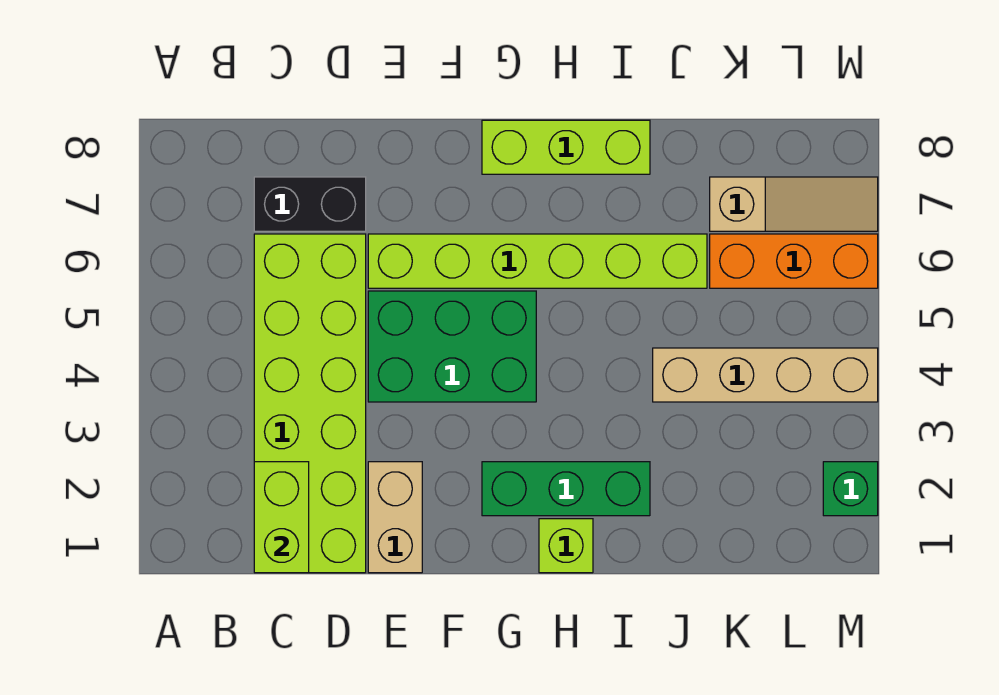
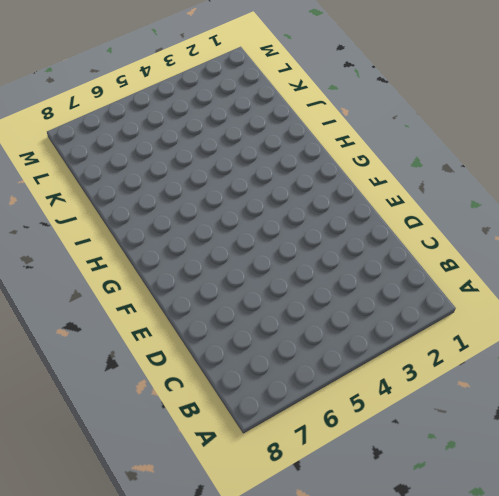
none -> lime brick C1:D6 level 1
none -> black brick C7:D7 level 1
none -> tan brick E1:E2 level 1

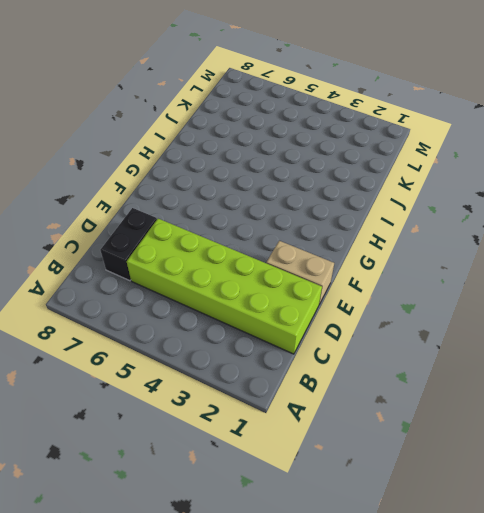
none -> green brick E4:G5 level 1
none -> lime brick E6:J6 level 1
none -> green brick G2:I2 level 1

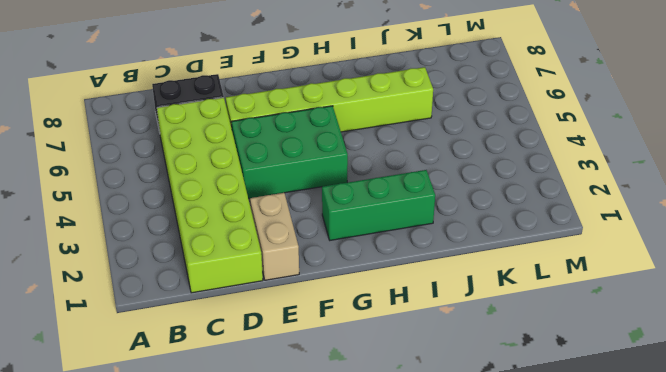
none -> lime brick G8:I8 level 1
none -> lime brick H1 level 1
none -> tan brick J4:M4 level 1

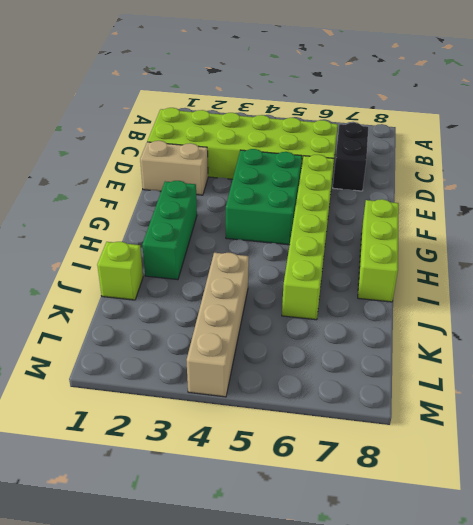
lime brick J1 level 1 -> lime brick H1 level 1
none -> orange brick K6:M6 level 1
none -> tan slope K7:M7 level 1 top K
none -> green brick M2 level 1

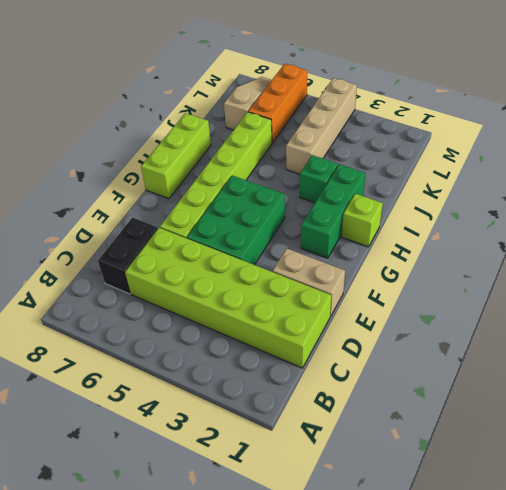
green brick I3 level 1 -> green brick M2 level 1
none -> lime brick C1:C2 level 2

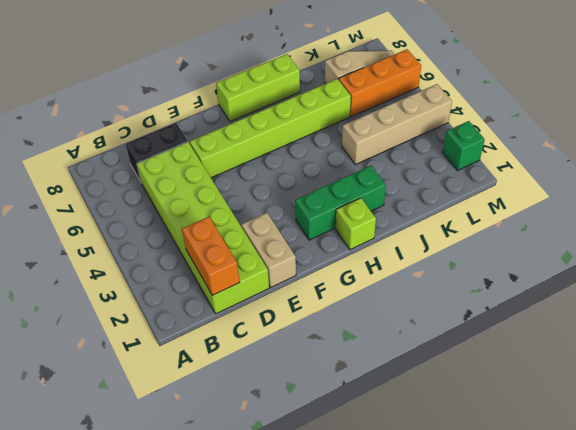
orange brick C1:C2 level 2 -> lime brick C1:C2 level 2
none -> green brick E4:G5 level 1

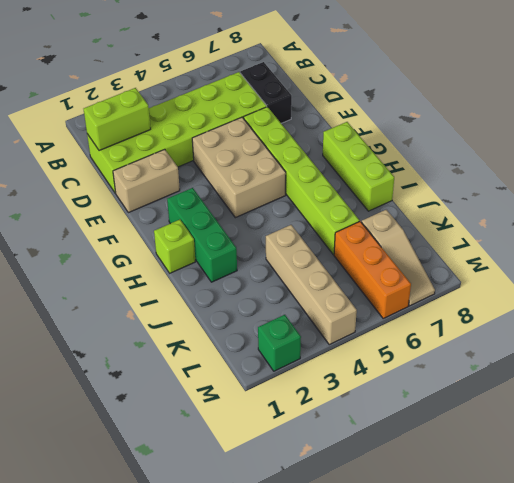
tan brick E4:G5 level 1 -> green brick E4:G5 level 1

